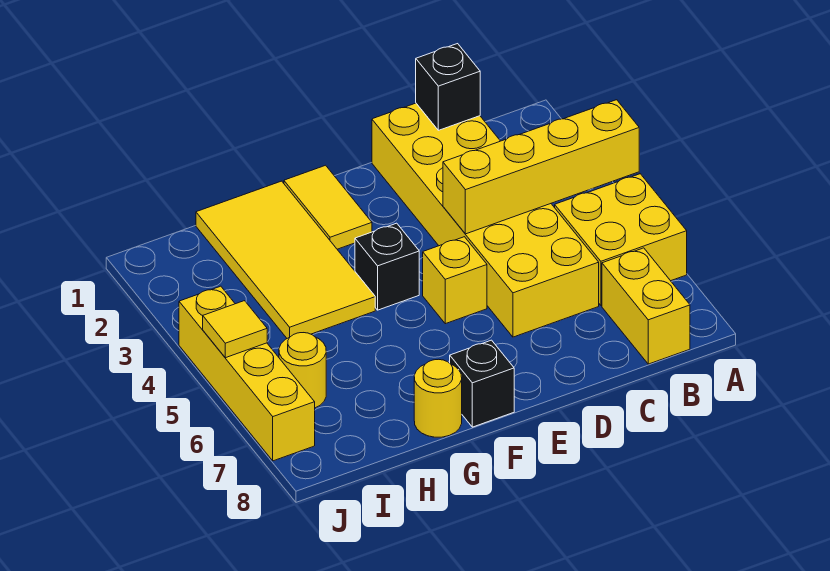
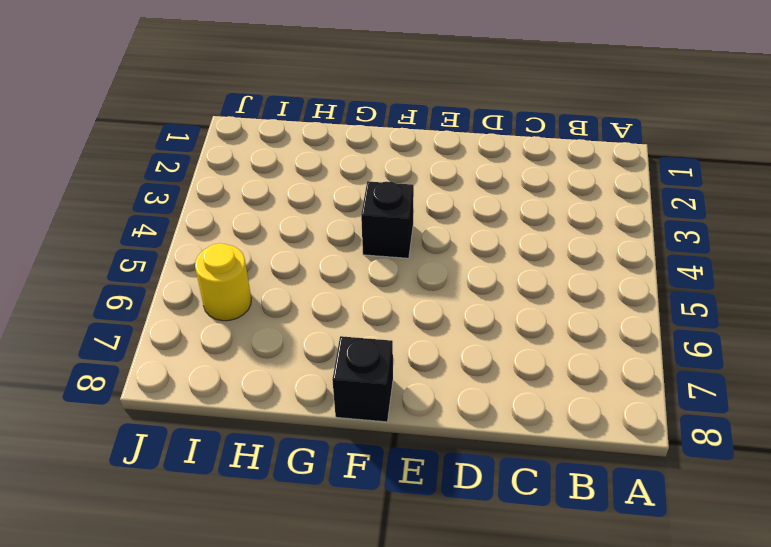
none -> yellow brick A5:B6 level 1
none -> yellow brick B7:B8 level 1
none -> yellow brick C1:D6 level 1

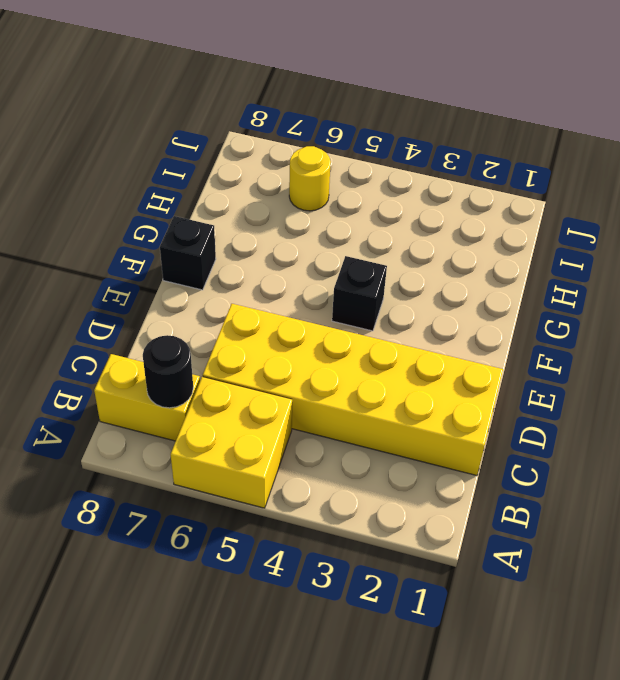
black round brick B7 level 2 -> none
none -> yellow brick E5 level 1
none -> yellow tile F1:F2 level 1
none -> yellow tile G1:H4 level 1

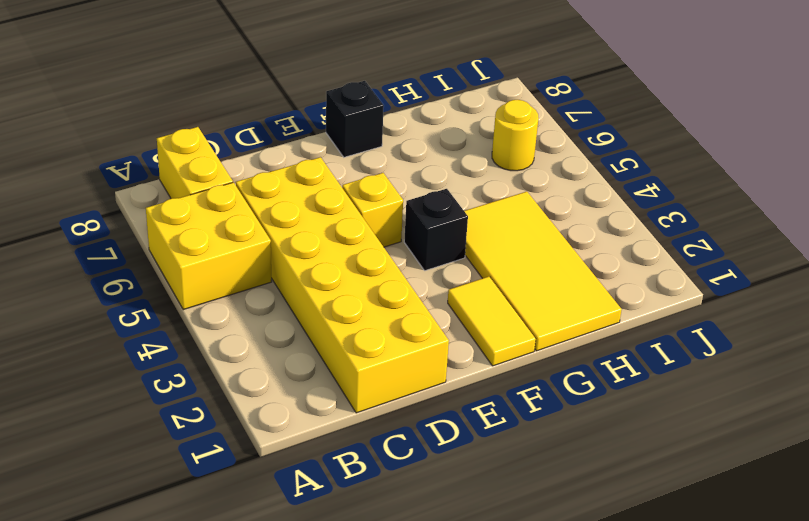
none -> yellow round brick G8 level 1
none -> yellow brick J4:J7 level 1
none -> yellow brick A4:D4 level 2

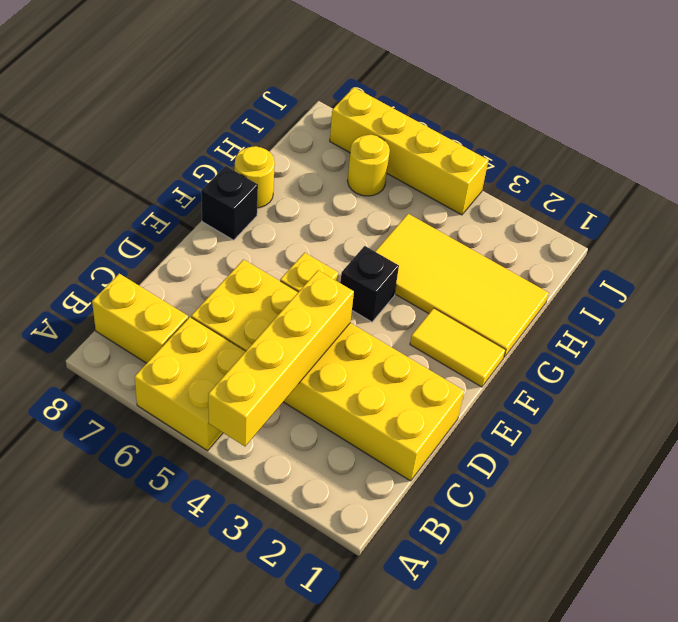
none -> black brick C1 level 2
none -> yellow tile J5 level 2

